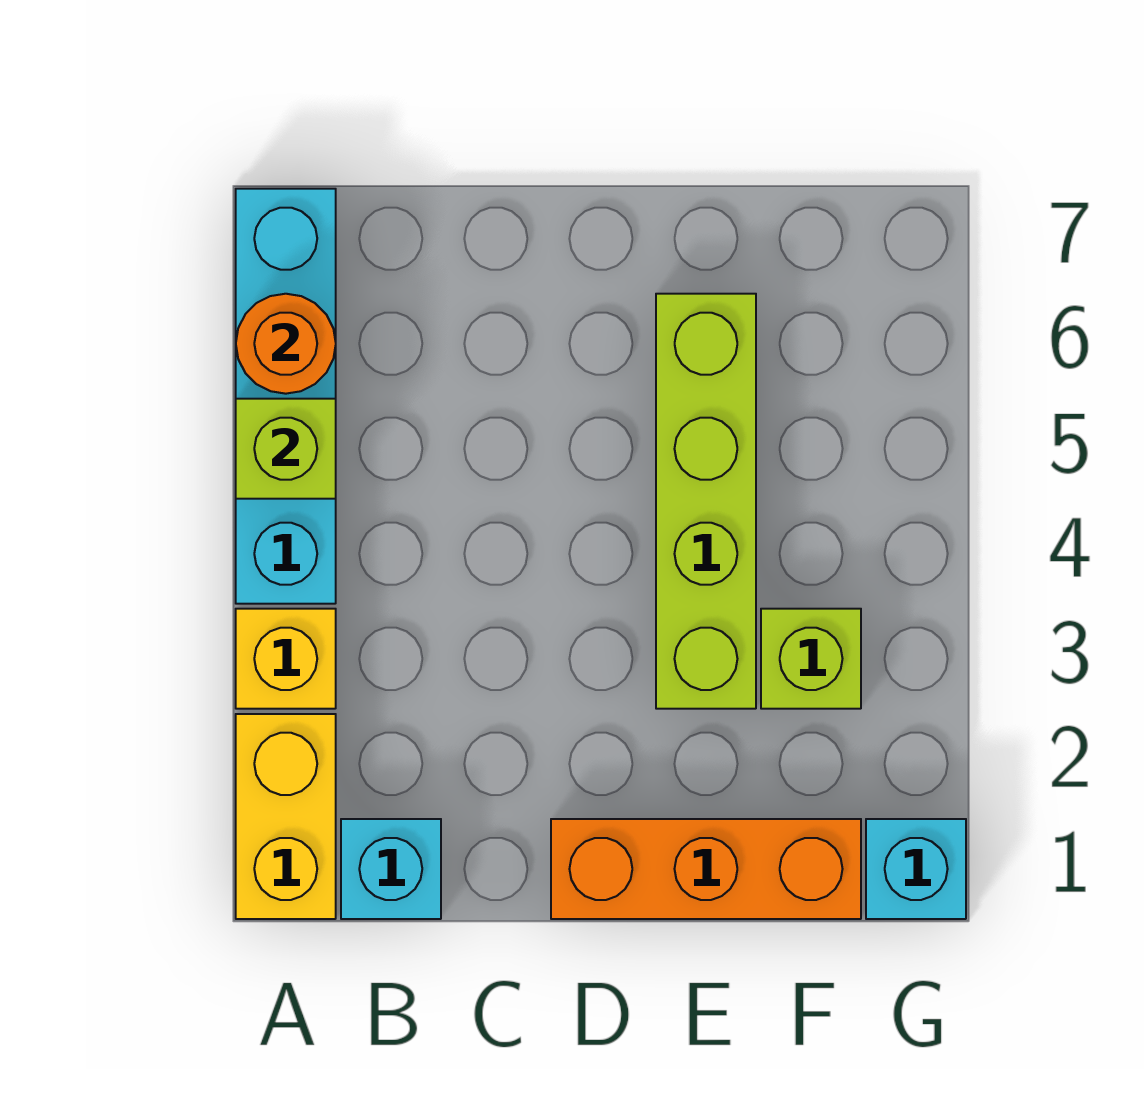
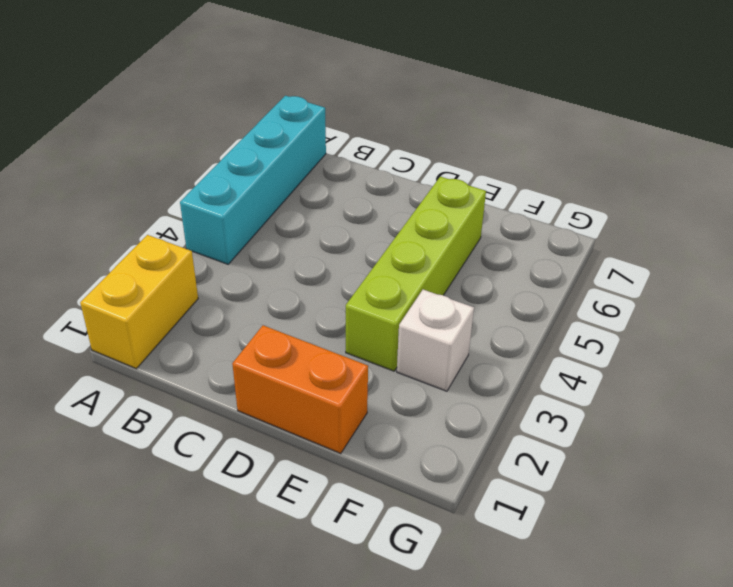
orange brick D1:E1 level 1 -> orange brick D1:F1 level 1
white brick F3 level 1 -> lime brick F3 level 1
none -> yellow brick A3 level 1
none -> cyan brick B1 level 1

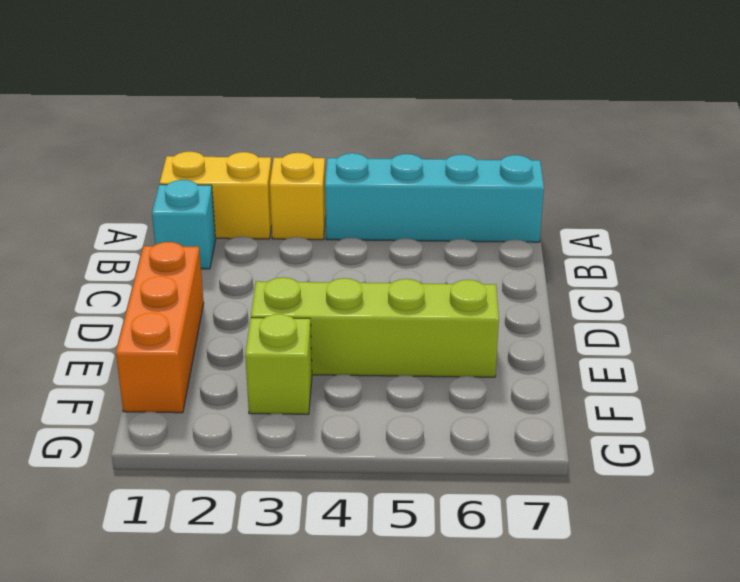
none -> cyan brick G1 level 1
none -> lime brick A5 level 2

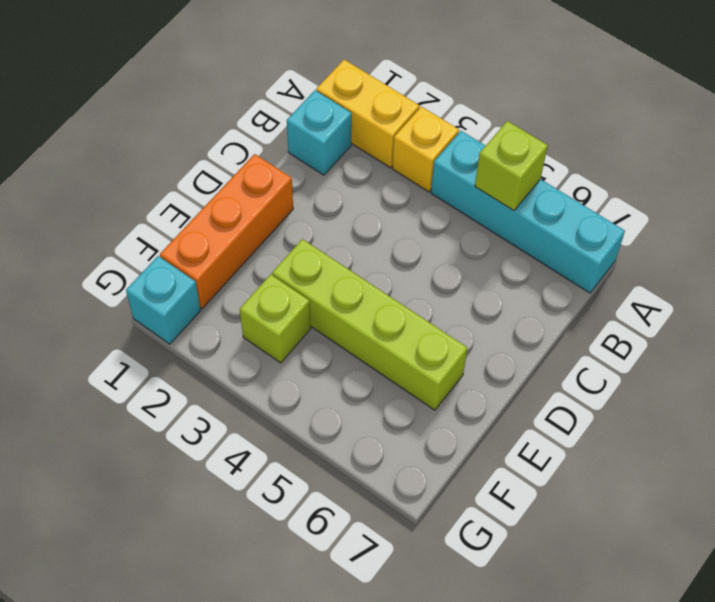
none -> orange round brick A6 level 2

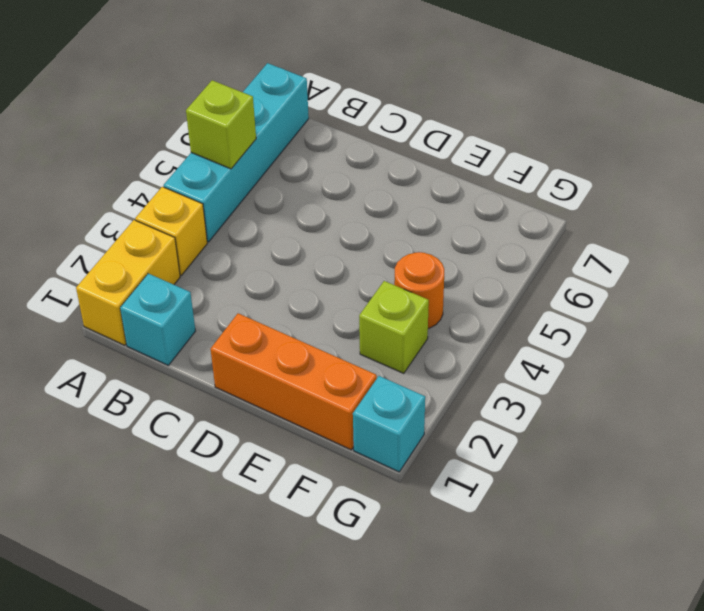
orange round brick F4 level 1 -> orange round brick A6 level 2
none -> lime brick E3:E6 level 1

